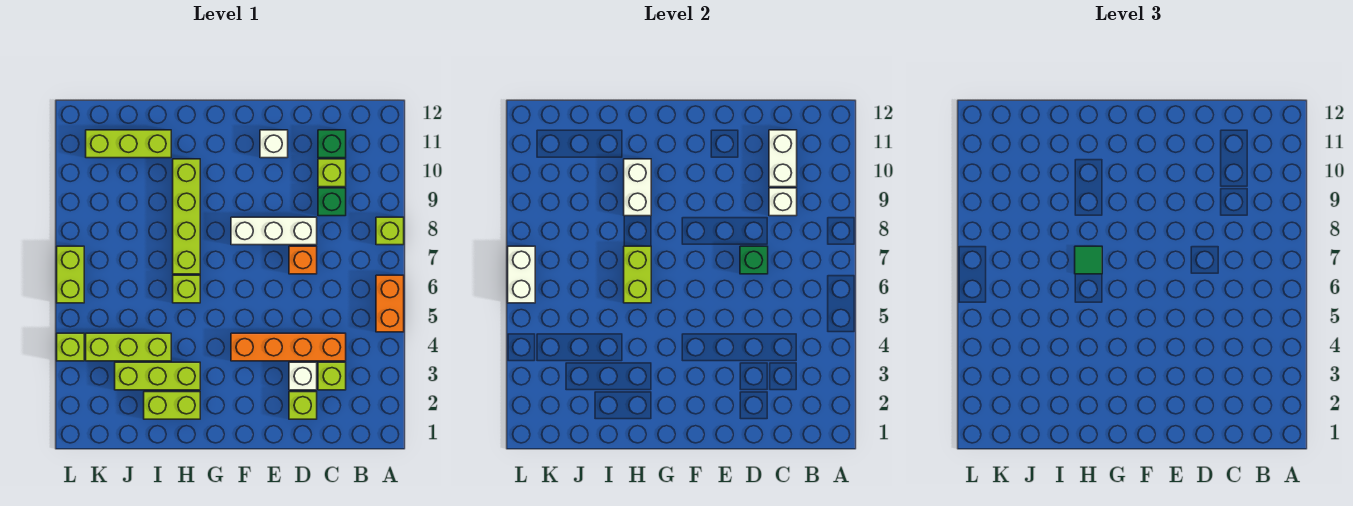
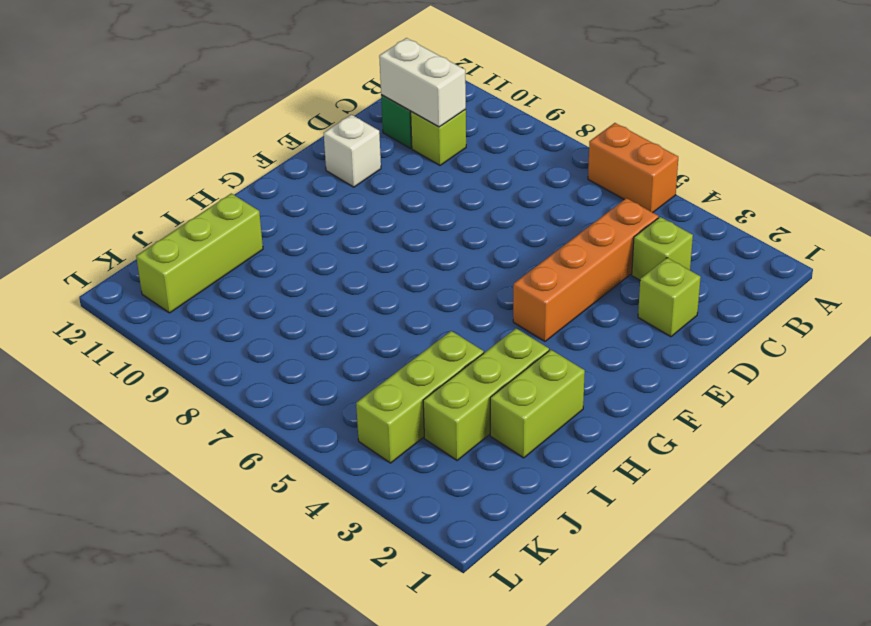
none -> lime brick A8 level 1
none -> green brick C9 level 1
none -> white brick D3 level 1

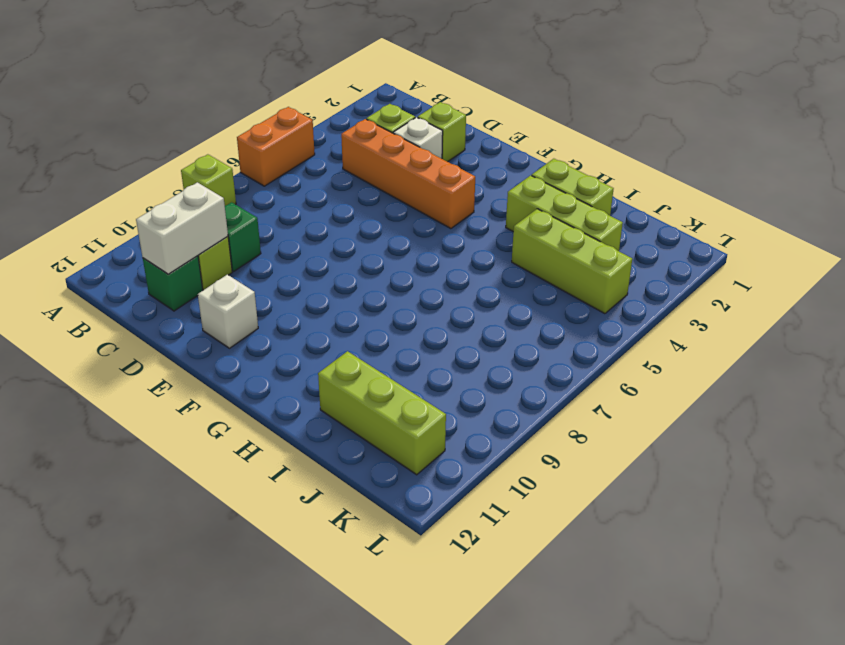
none -> orange brick D7 level 1
none -> white brick D8:F8 level 1
none -> lime brick H6 level 1

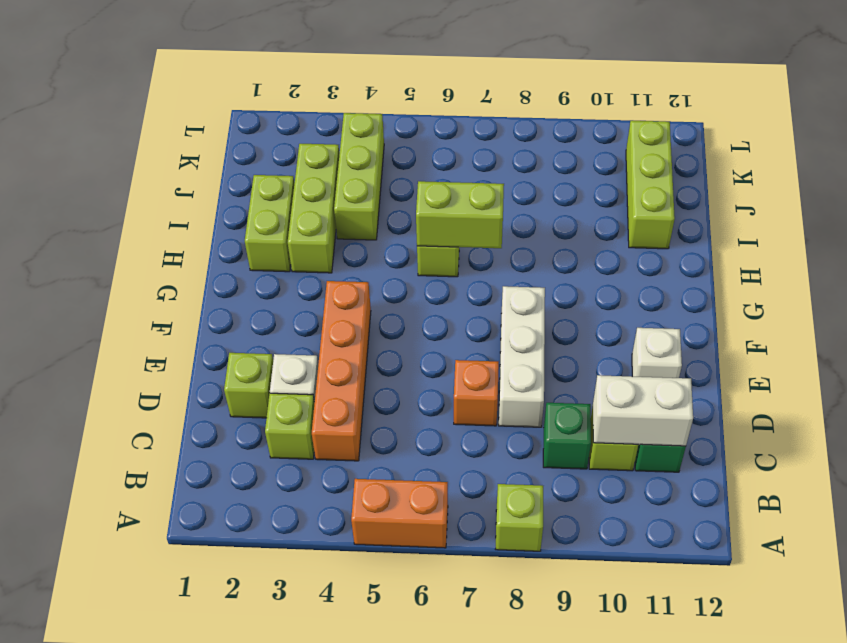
none -> lime brick H7:H10 level 1
none -> lime brick L4 level 1
none -> lime brick L6:L7 level 1

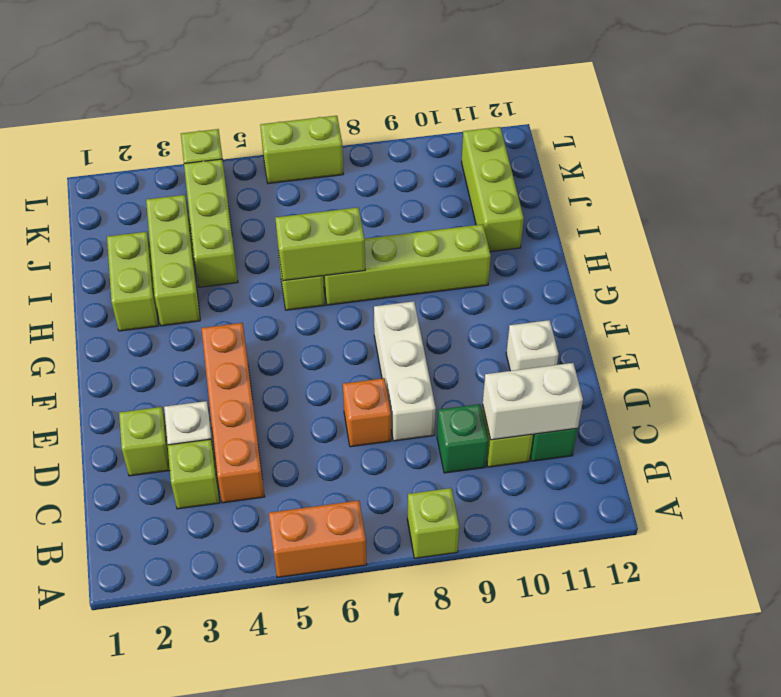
none -> white brick C9 level 2
none -> green brick D7 level 2
none -> white brick H9:H10 level 2

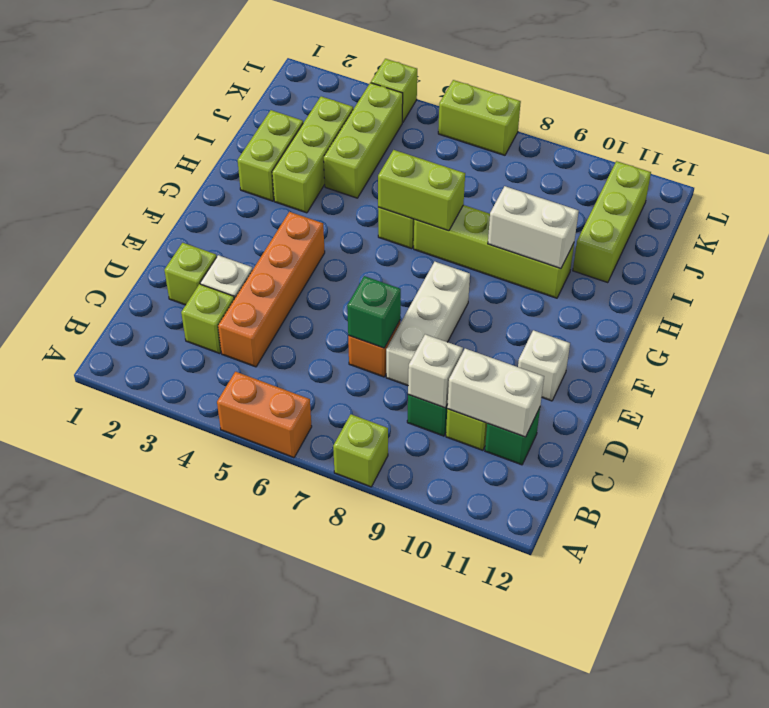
none -> white brick L6:L7 level 2
none -> green tile H7 level 3

